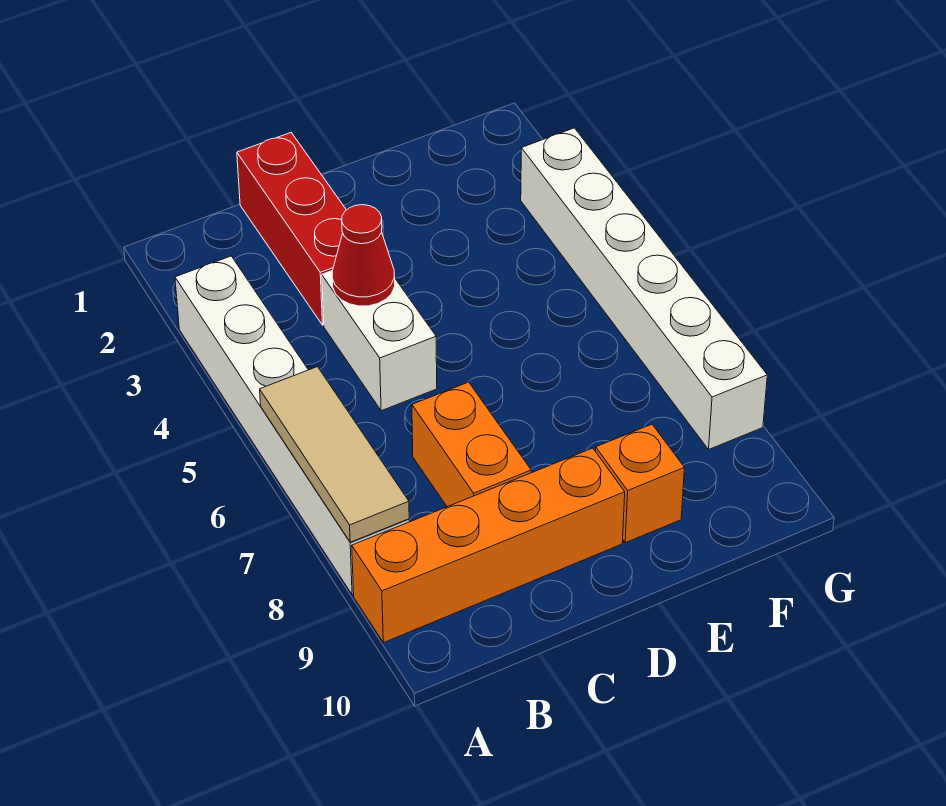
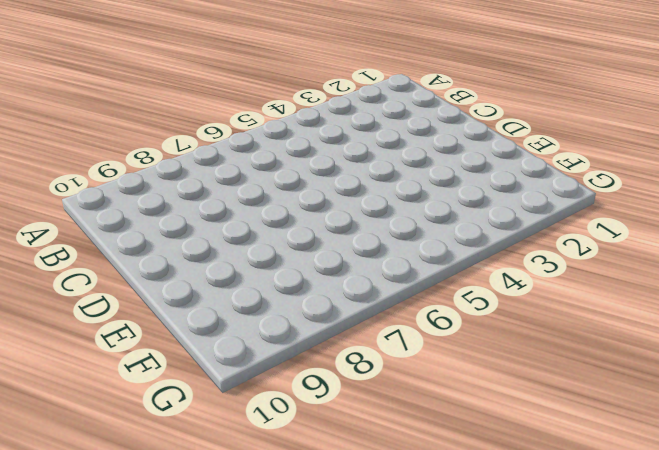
none -> white brick A3:A8 level 1
none -> orange brick A9:D9 level 1

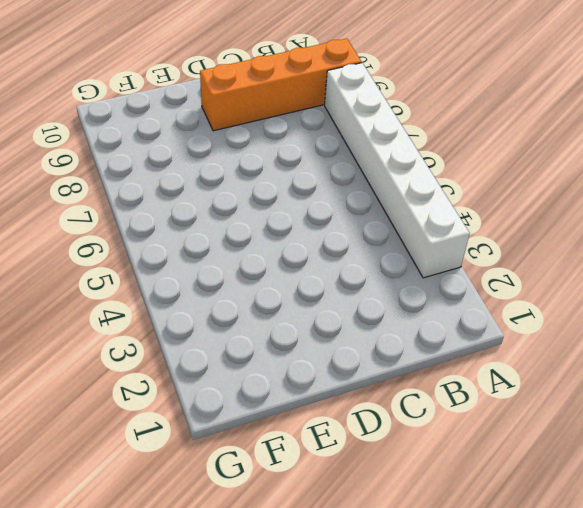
none -> red brick C1:C3 level 1
none -> white brick C4:C5 level 1

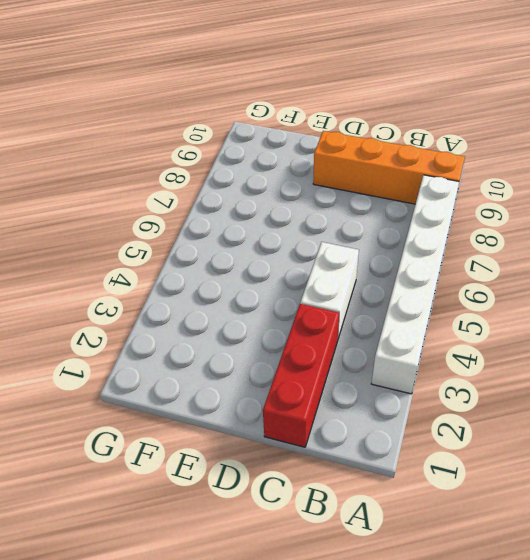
none -> orange brick C7:C8 level 1
none -> orange brick E9 level 1

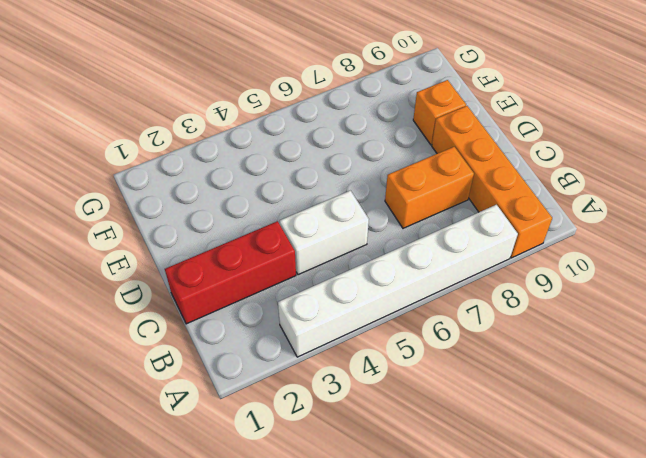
none -> white brick G3:G8 level 1
none -> tan tile A6:A8 level 2

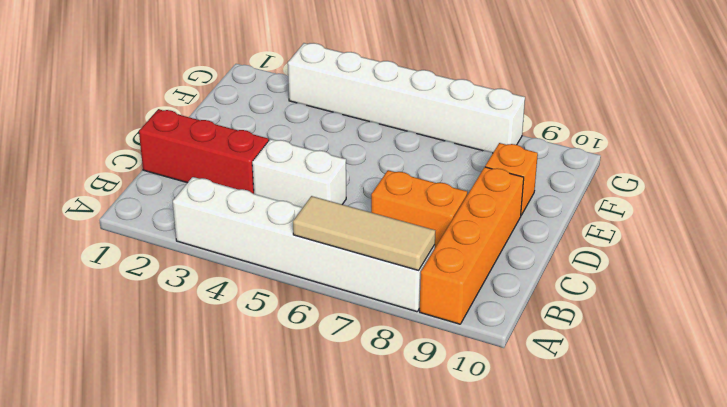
none -> red cone C4 level 2

